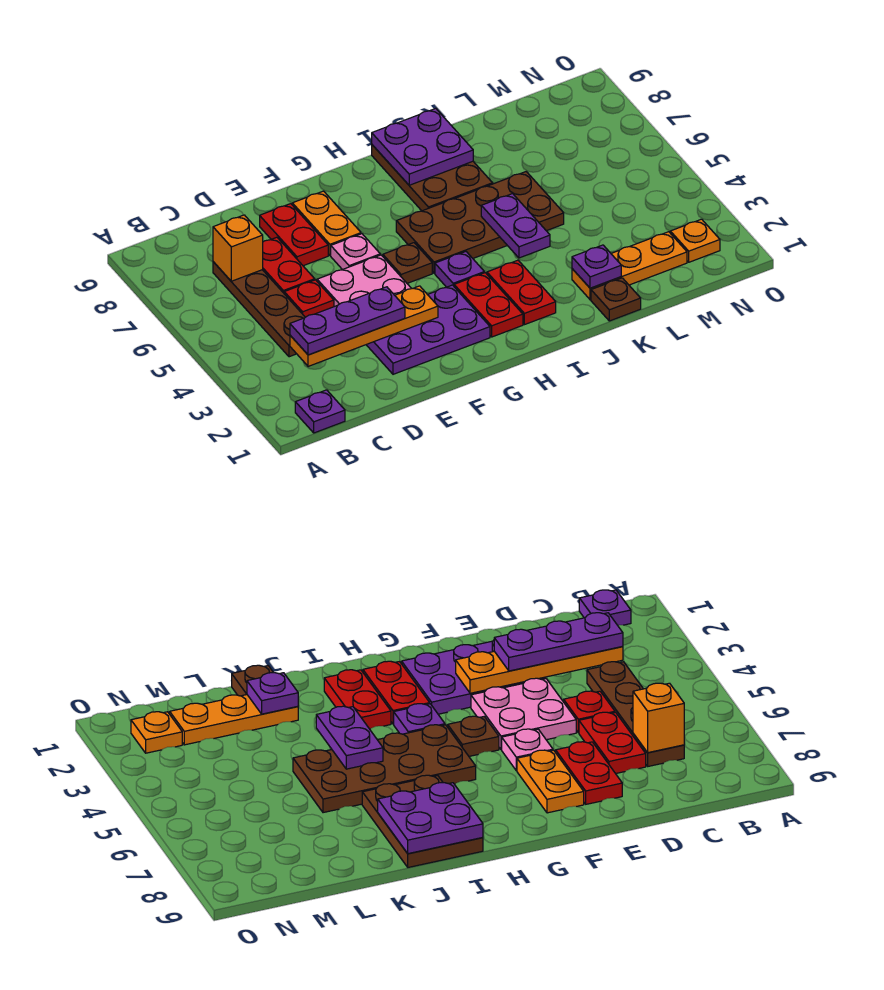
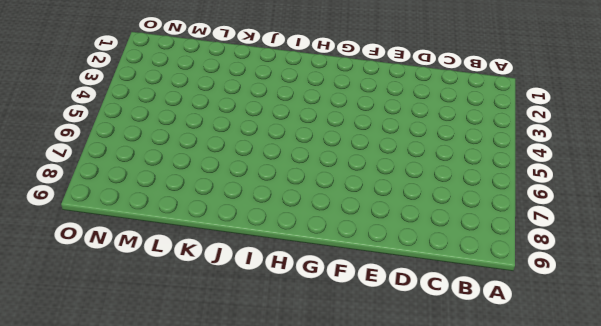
none -> purple plate B1 level 1
none -> brown plate C4:C7 level 1
none -> red plate D5 level 1

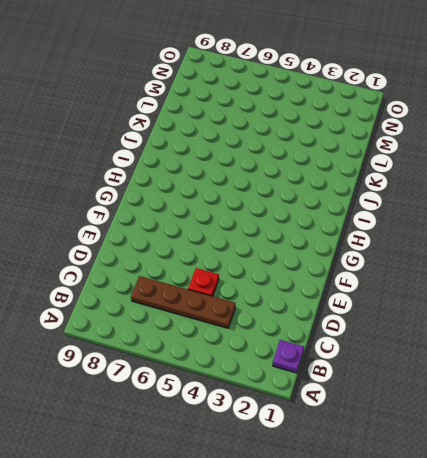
none -> red plate D6:D7 level 1
none -> purple plate E2:G3 level 1
none -> pink plate E4:F5 level 1

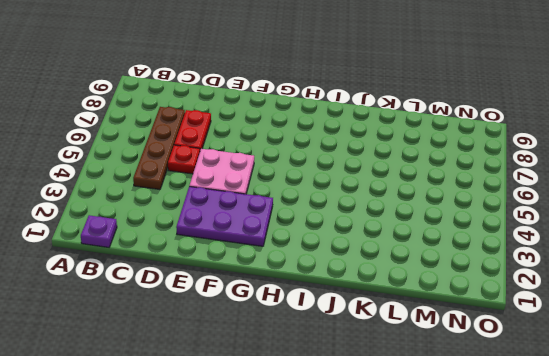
none -> red plate E7:E8 level 1
none -> pink plate F6 level 1
none -> orange plate F7:F8 level 1

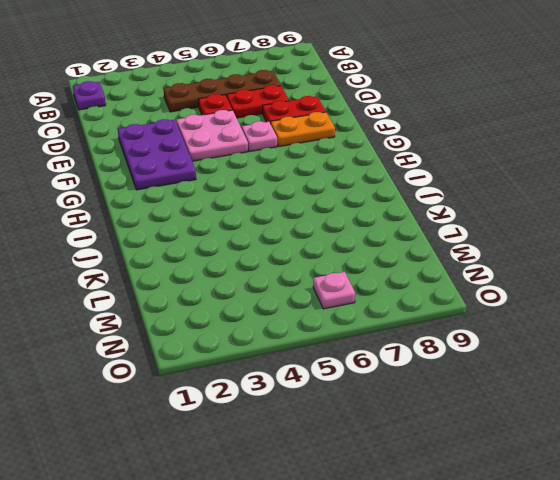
pink plate N6 level 1 -> none
none -> brown plate G5 level 1
none -> red plate H2:H3 level 1
none -> purple plate H4 level 1

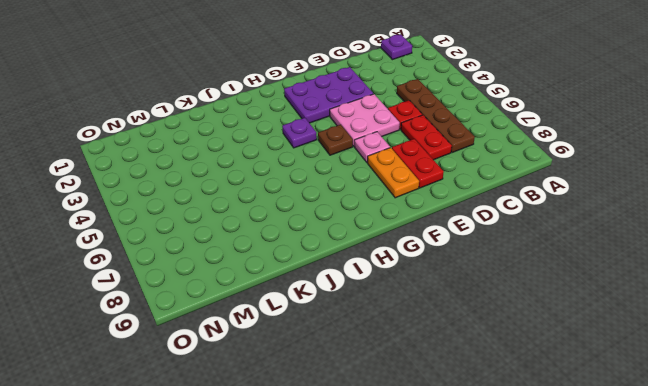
none -> red plate H2:H3 level 1
none -> brown plate H5:K6 level 1
none -> red plate I2:I3 level 1

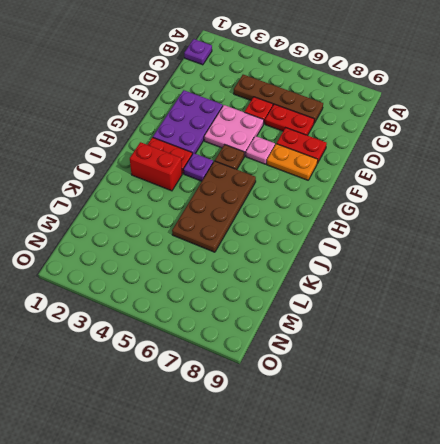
red brick I2:I3 level 1 -> red plate I2:I3 level 1
none -> brown plate I7:J9 level 1
none -> brown plate K1 level 1
none -> orange plate K2:M2 level 1

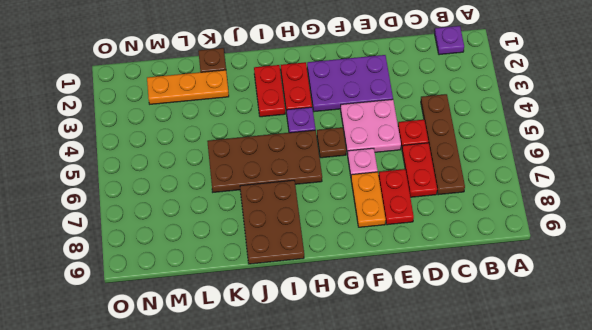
none -> orange plate N2 level 1
none -> orange plate C3:F3 level 2
none -> orange brick C7 level 2

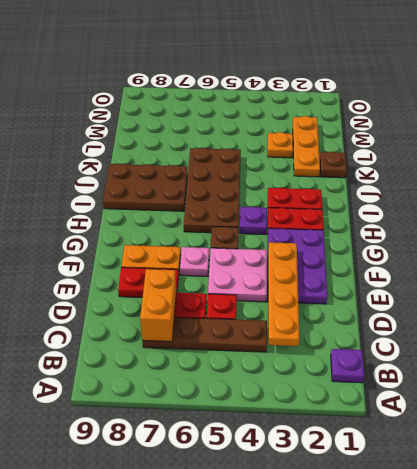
orange brick C7:D7 level 2 -> orange brick C7 level 2
orange plate L3 level 1 -> orange plate N2 level 1
none -> purple plate I8:J9 level 2
none -> purple plate J4:J5 level 2
none -> purple plate K2 level 2

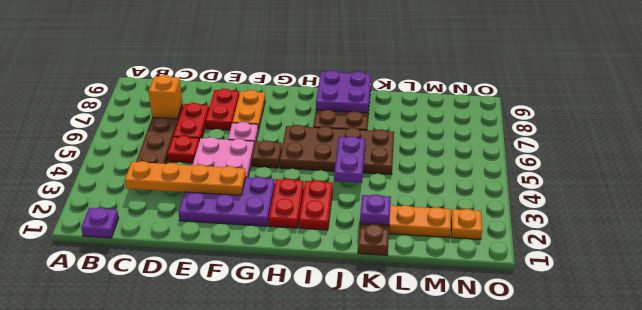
none -> purple plate H4 level 1
none -> purple plate C3:E3 level 3

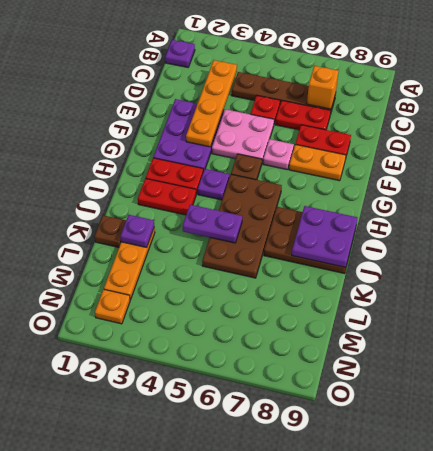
none -> purple plate C3:E3 level 3

